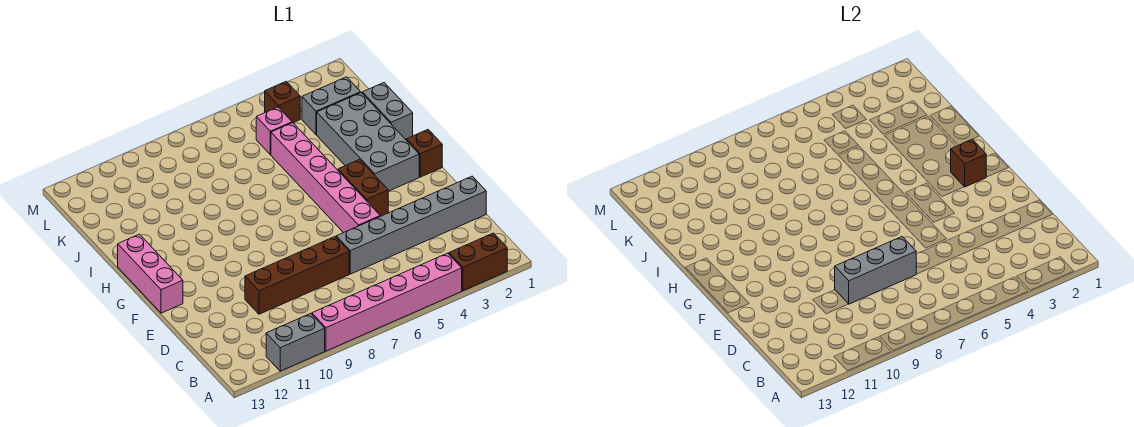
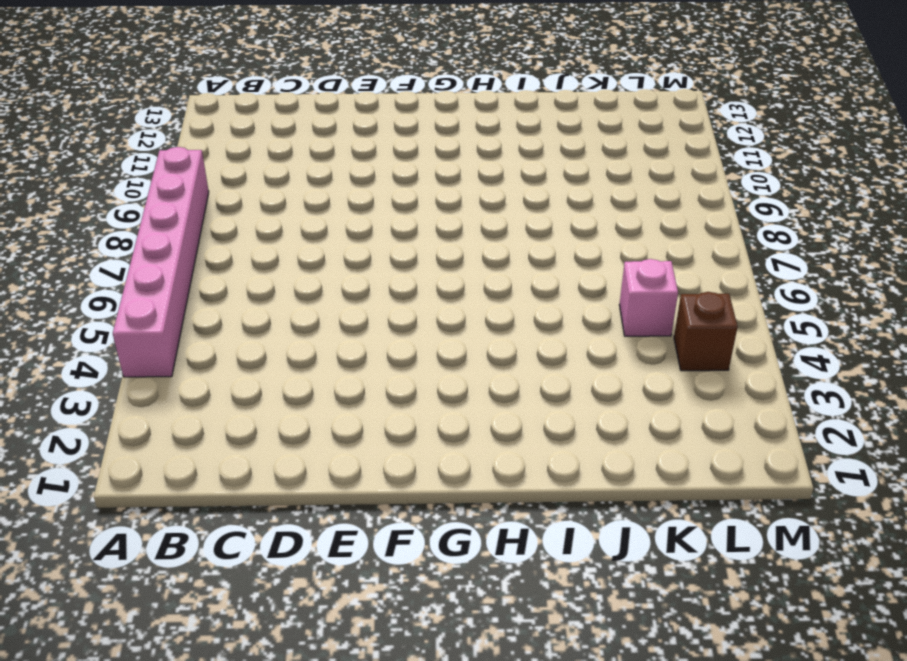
none -> brown brick A2:A3 level 1
none -> grey brick A10:A11 level 1
none -> grey brick D1:D6 level 1

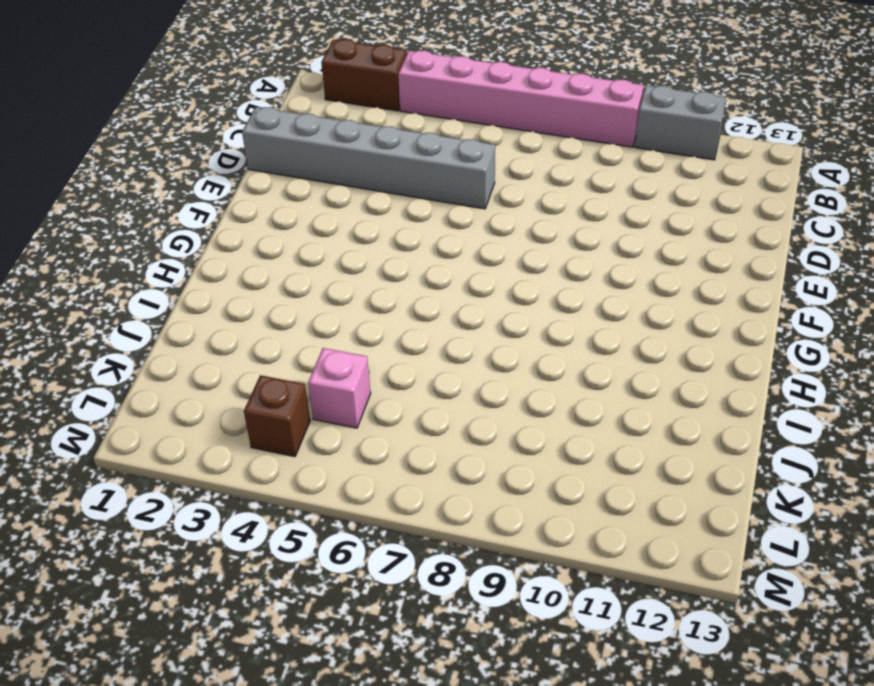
none -> brown brick D7:D10 level 1
none -> pink brick E5:J5 level 1
none -> brown brick F4:G4 level 1

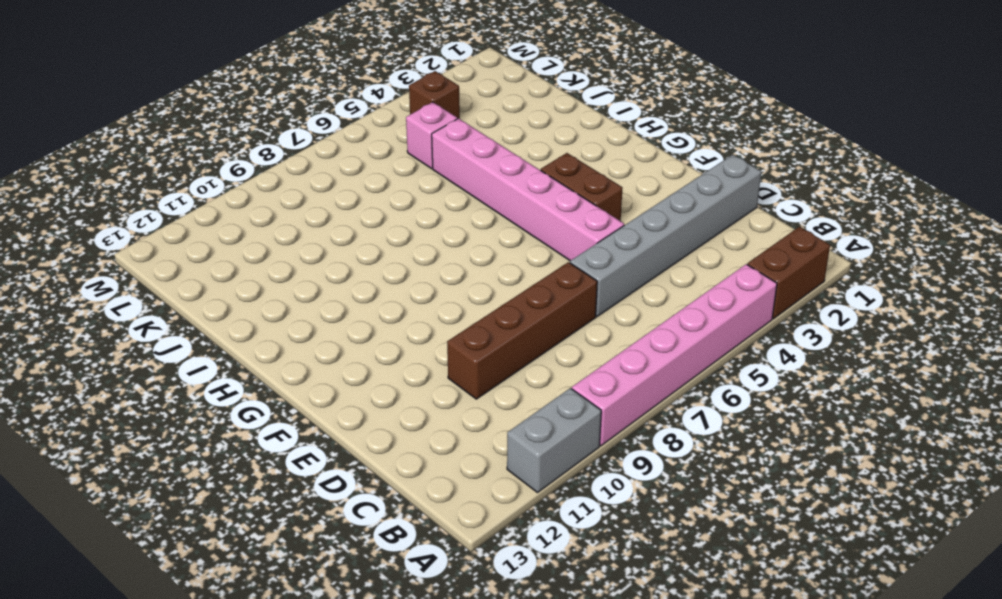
none -> pink brick F13:H13 level 1
none -> brown brick G1 level 1
none -> grey brick G2:J3 level 1

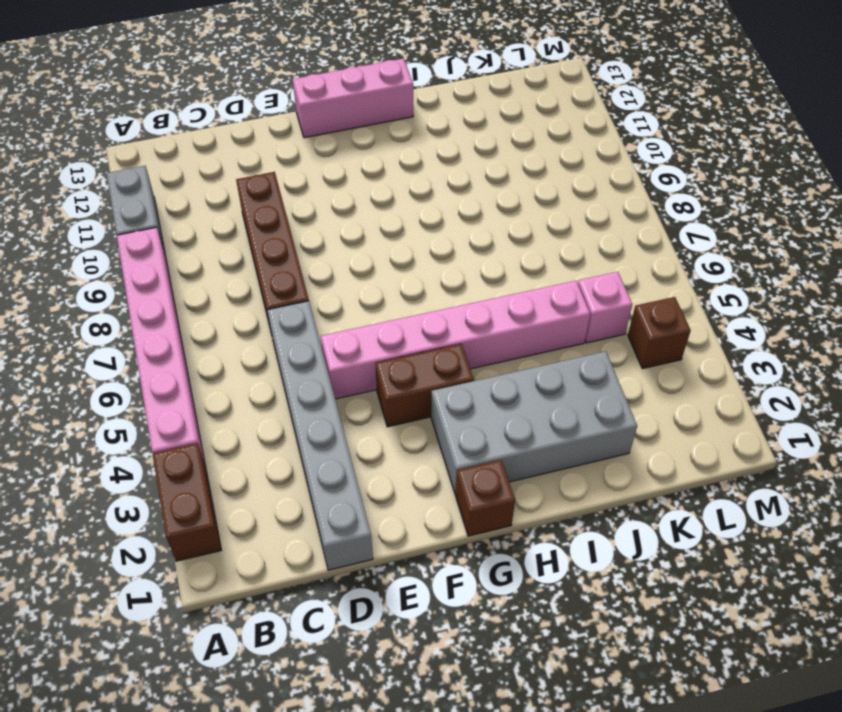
none -> grey brick I1:J1 level 1
none -> grey brick K2:K3 level 1
none -> grey brick D7:D9 level 2

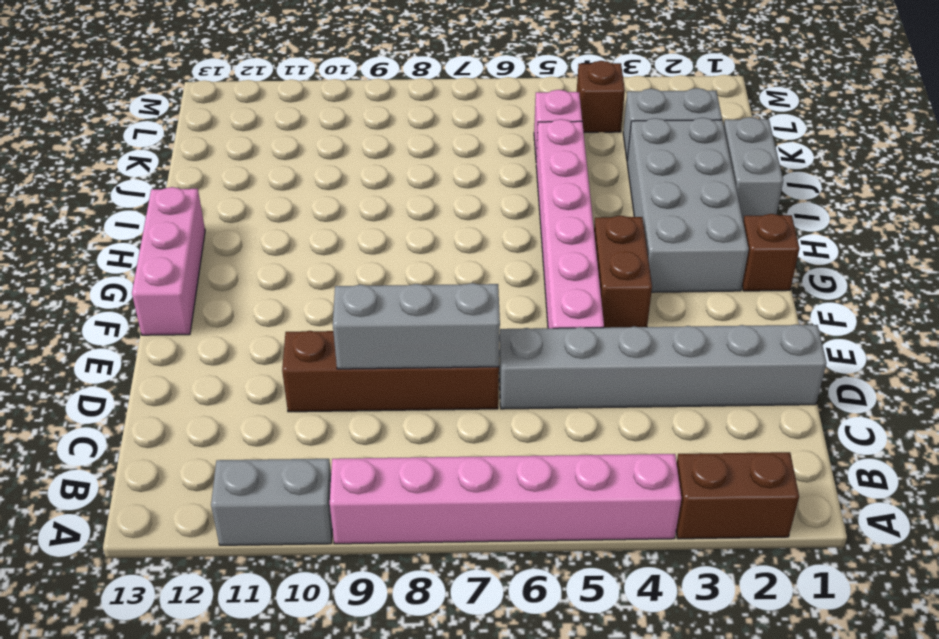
none -> brown brick G2 level 2

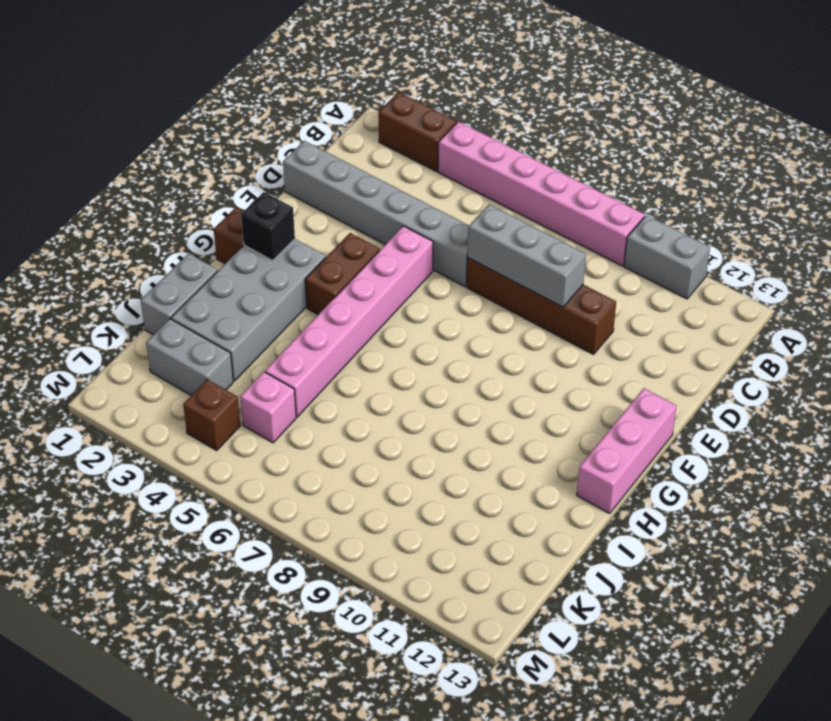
black brick G2 level 2 -> brown brick G2 level 2

